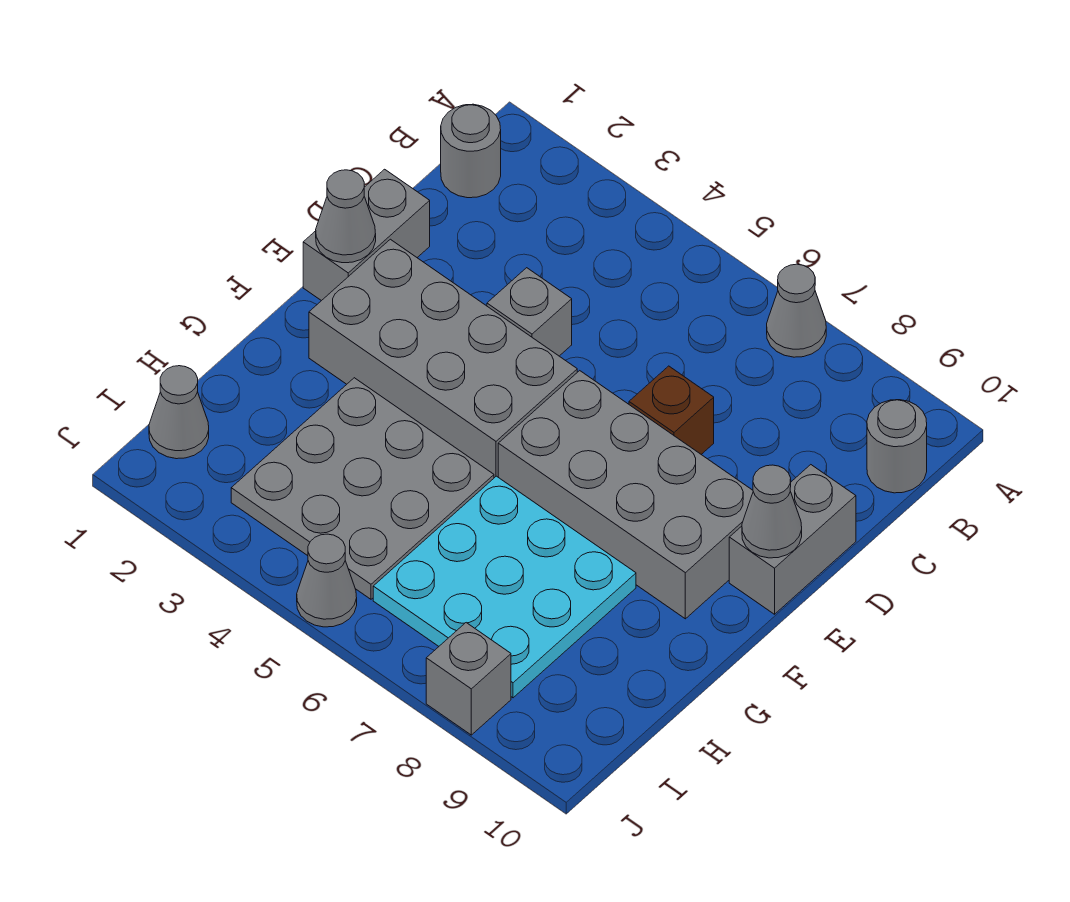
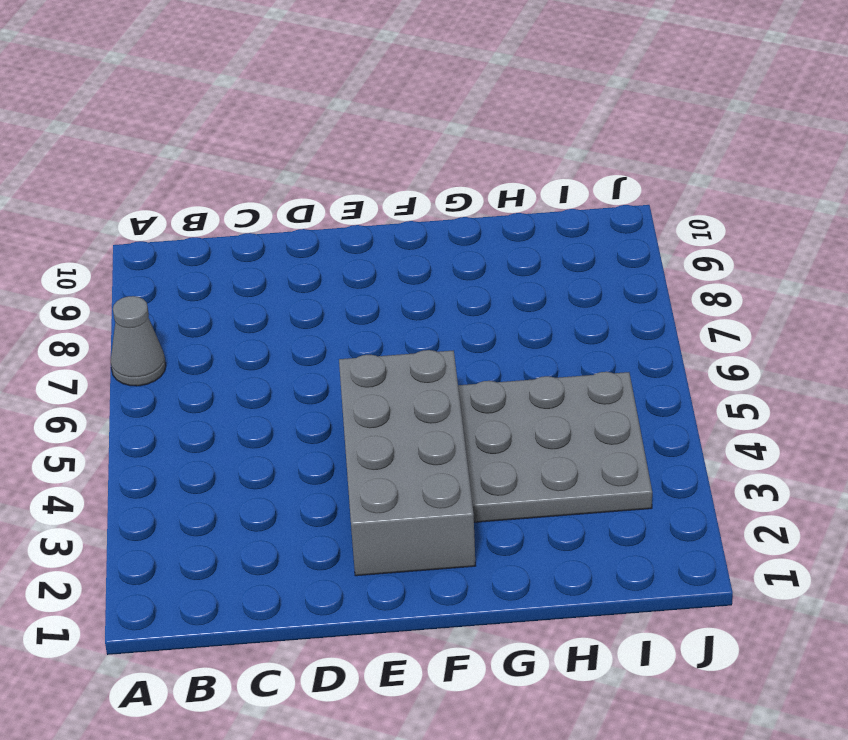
none -> grey round brick B1 level 1
none -> grey round brick B10 level 1
none -> grey brick D1:E1 level 1

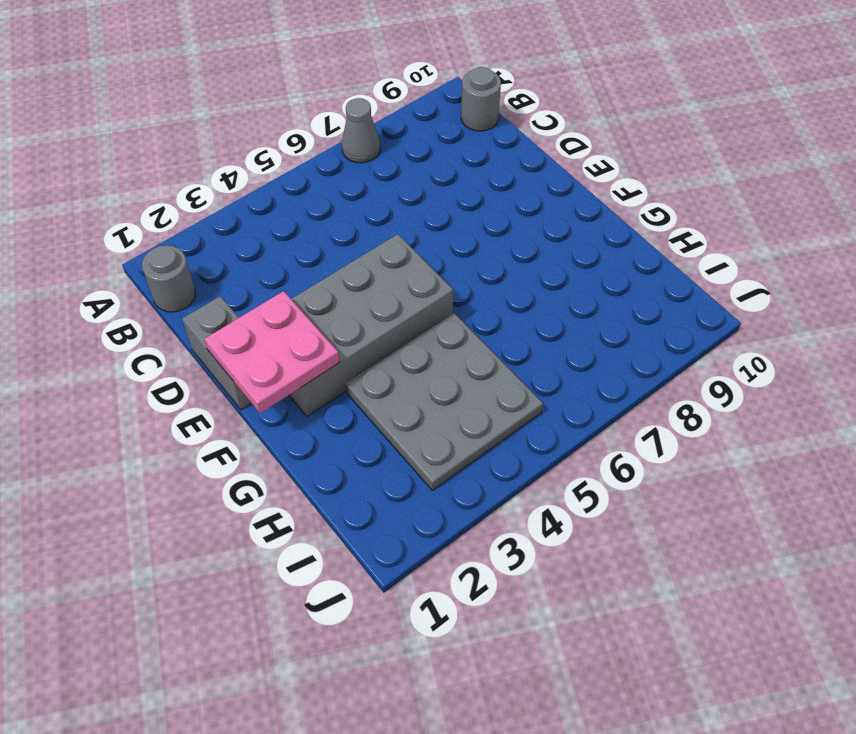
pink plate E1:F2 level 2 -> grey cone E1 level 2
none -> grey brick D4 level 1
none -> brown brick D7 level 1
none -> grey brick D10:E10 level 1

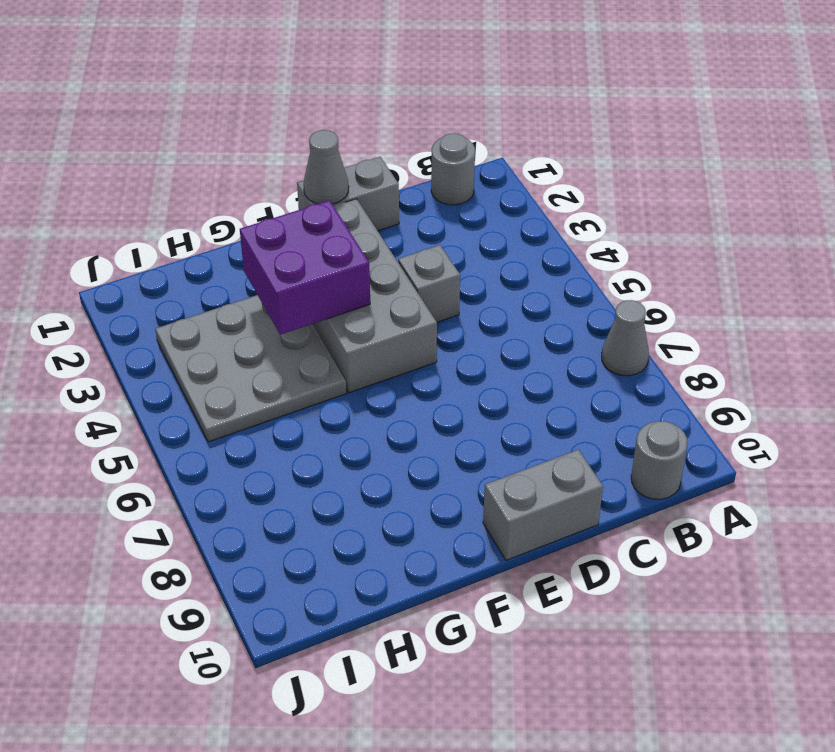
purple brick F3:G4 level 2 -> none
none -> brown brick D7 level 1
none -> grey brick E6:F9 level 1
none -> cyan plate G6:I8 level 1

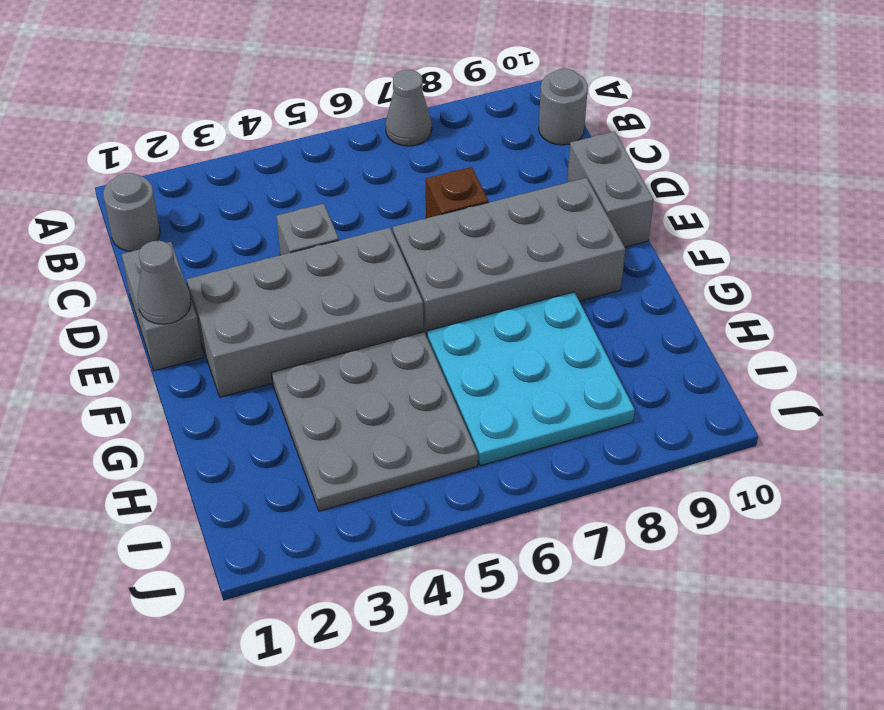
none -> grey cone I1 level 1
none -> grey cone J5 level 1
none -> grey brick J8 level 1

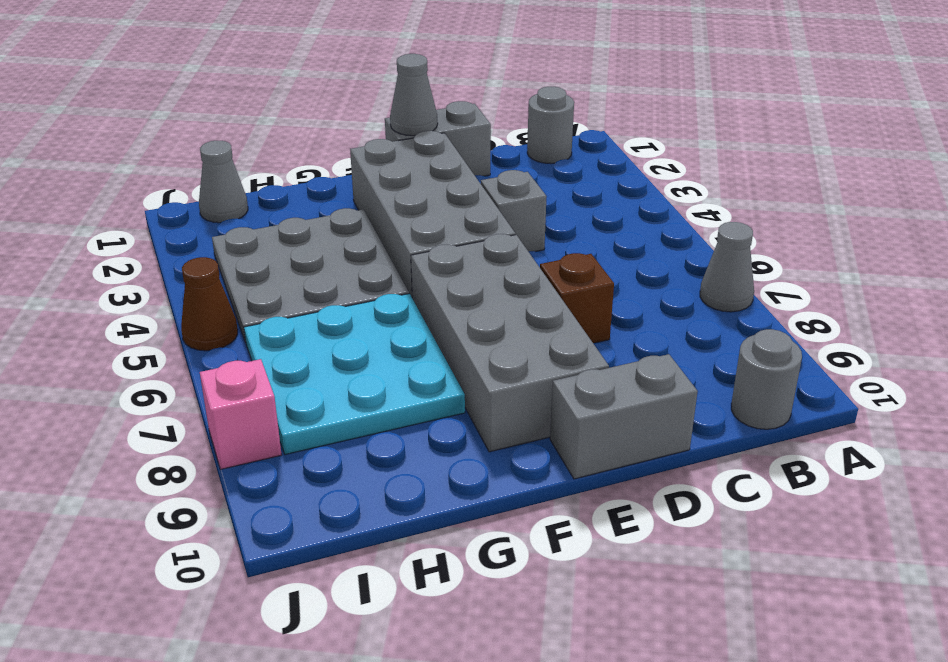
brown cone J5 level 1 -> grey cone J5 level 1
pink brick J8 level 1 -> grey brick J8 level 1
none -> grey cone E10 level 2

